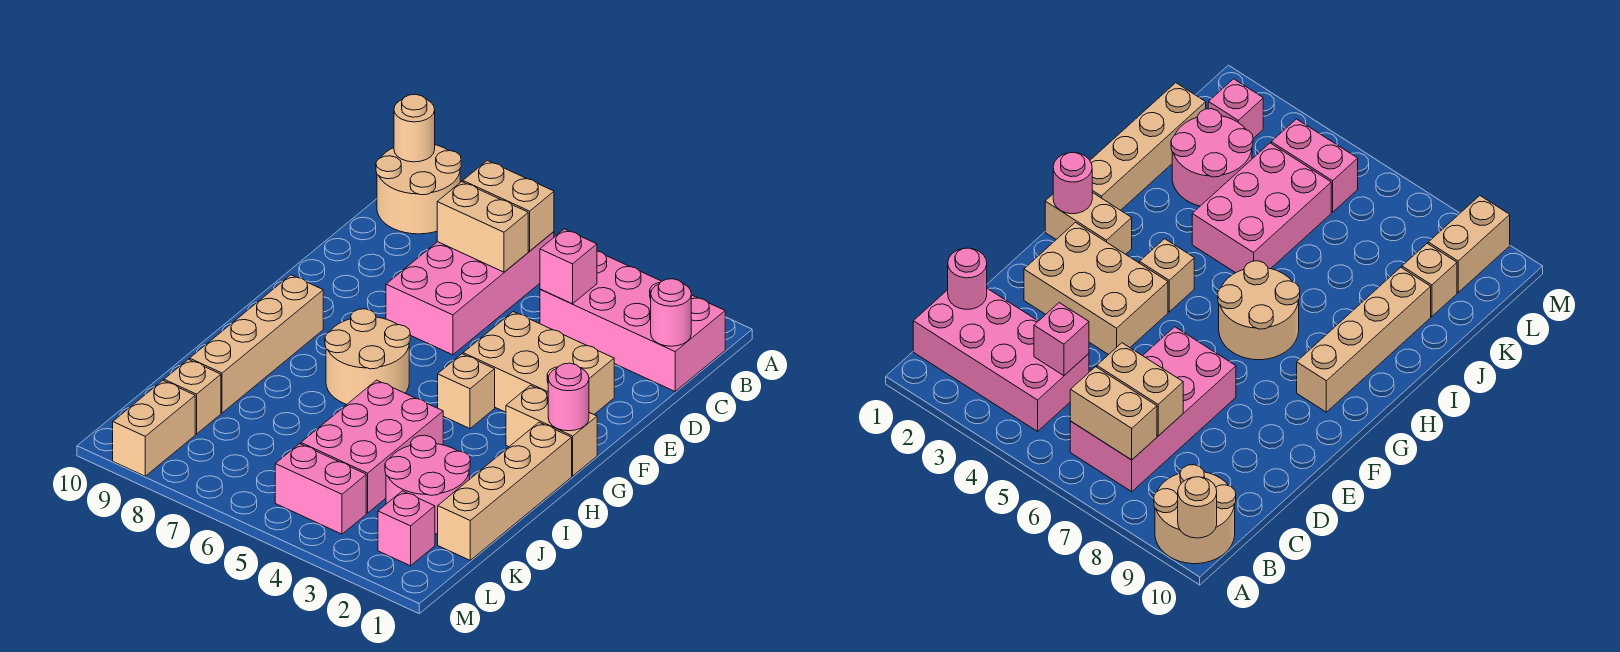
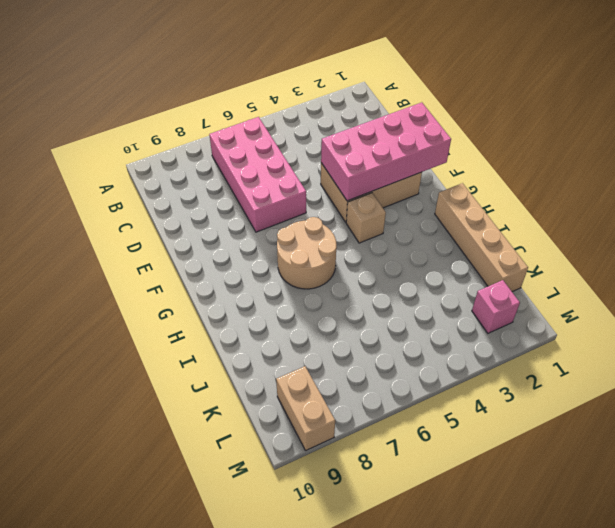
pink brick E1:F4 level 2 -> pink brick B1:C4 level 1
none -> tan round brick A9:B10 level 1
none -> tan brick G1:G2 level 1
none -> tan brick G9:J9 level 1

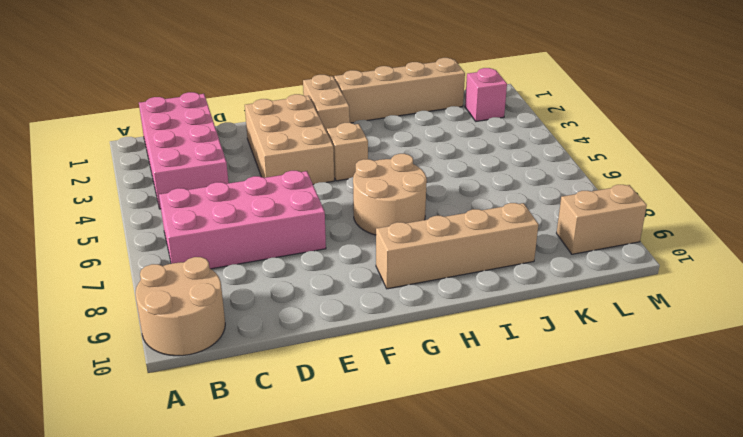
none -> pink brick I4:K5 level 1
none -> pink round brick J2:K3 level 1
none -> tan brick K9 level 1

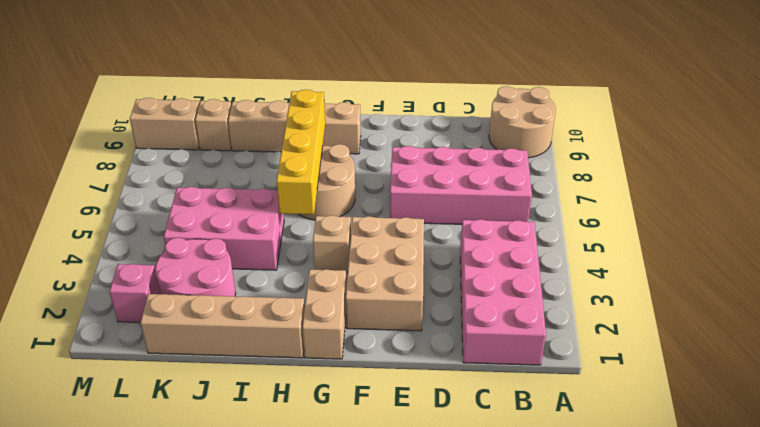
yellow brick H5:H8 level 2 -> none
none -> pink brick L4:L5 level 1
none -> tan round brick A10 level 2
none -> tan brick B6:B7 level 2

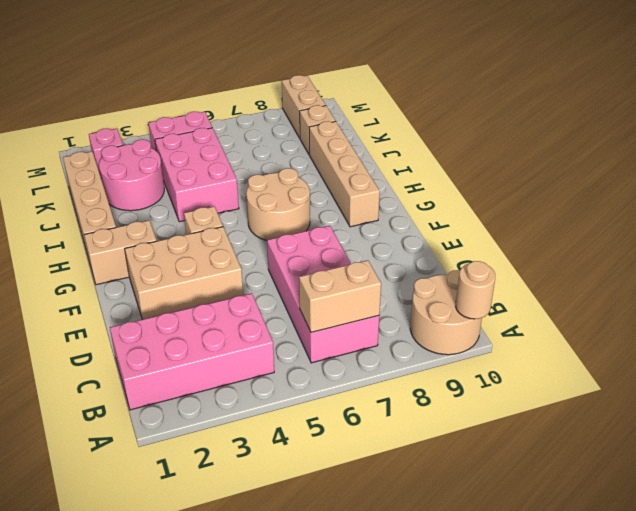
none -> pink round brick C1 level 2
none -> pink brick C4 level 2
none -> tan brick C6:C7 level 2

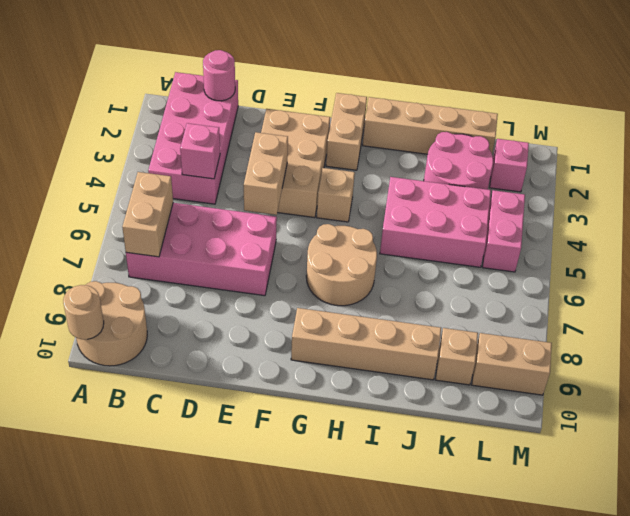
tan brick E4:E5 level 2 -> tan brick C6:C7 level 2
none -> pink round brick G1 level 2

